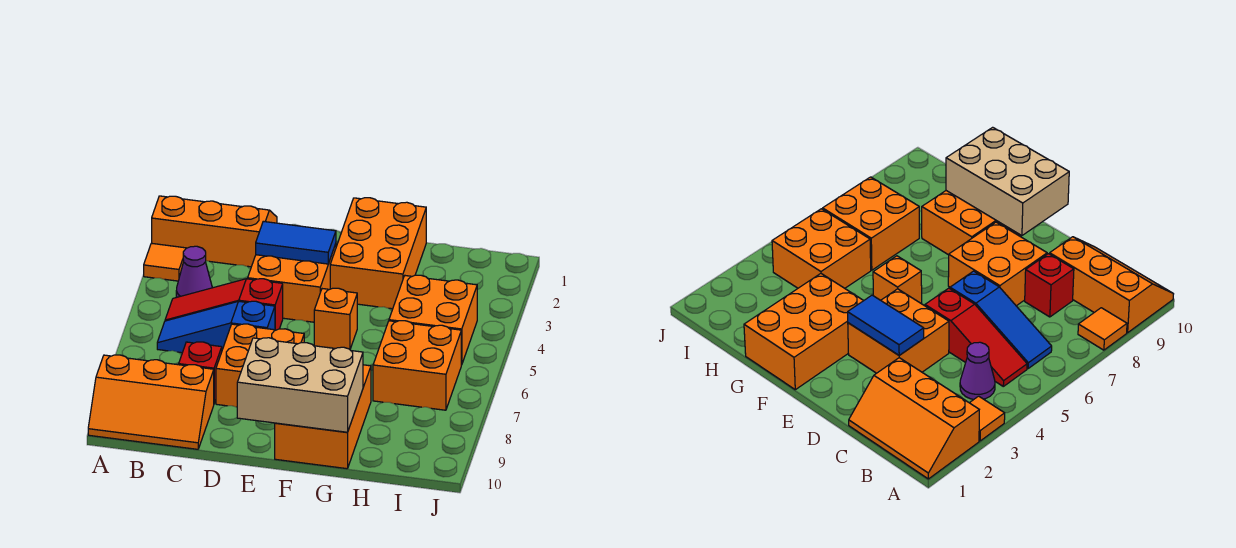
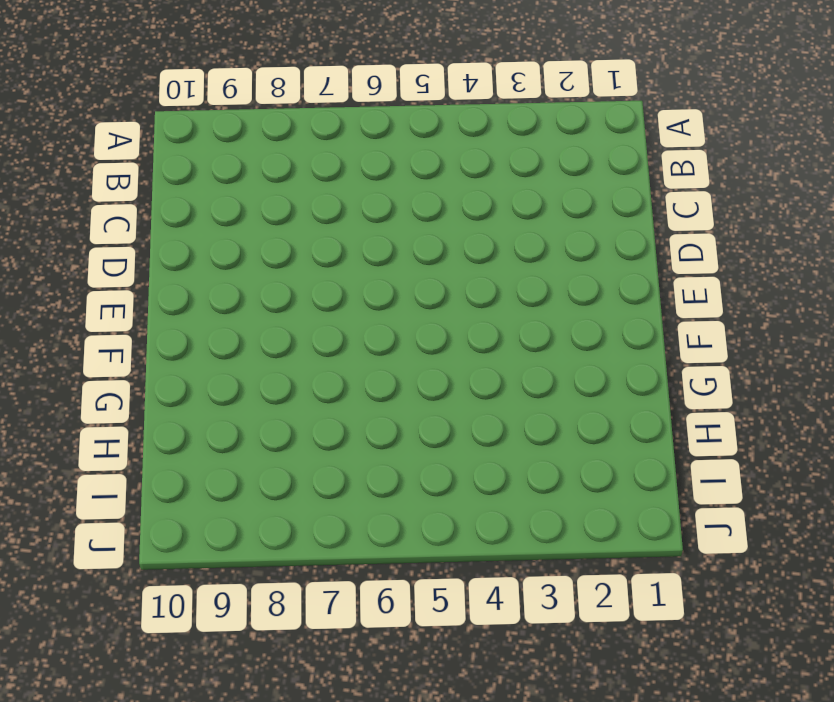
none -> orange slope A1:C2 level 1 top 2
none -> orange tile A3 level 1
none -> orange tile A8 level 1

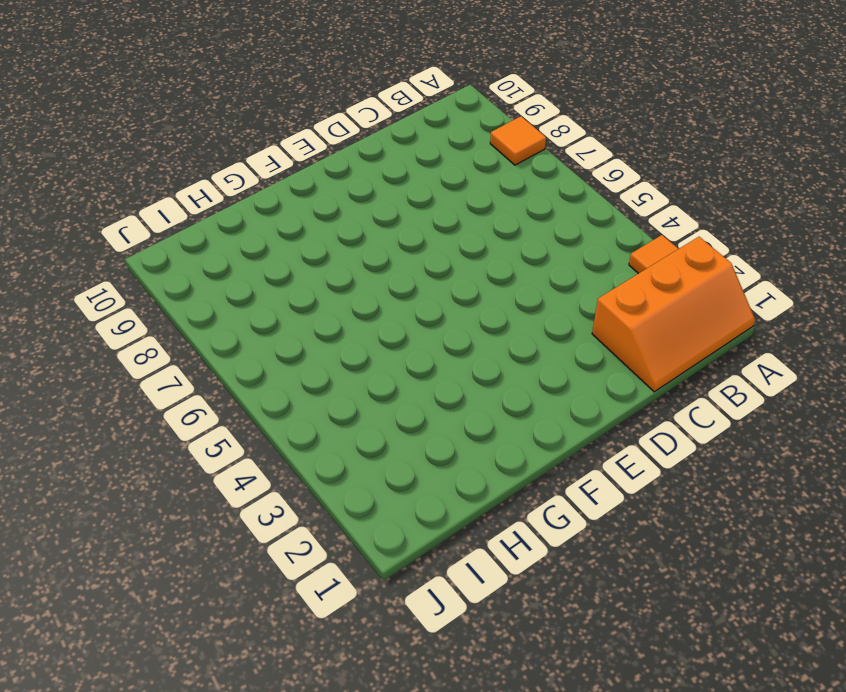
none -> orange slope A9:C10 level 1 top 9
none -> purple cone B4 level 1
none -> red slope B5:D5 level 1 top D

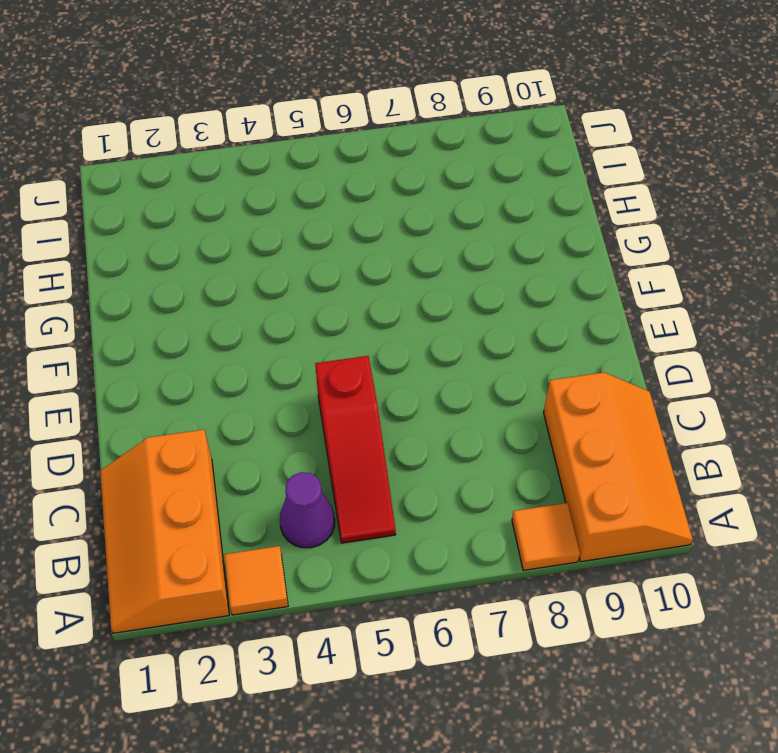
none -> blue slope B6:D6 level 1 top D
none -> red brick C8 level 1
none -> orange brick D3:E4 level 1

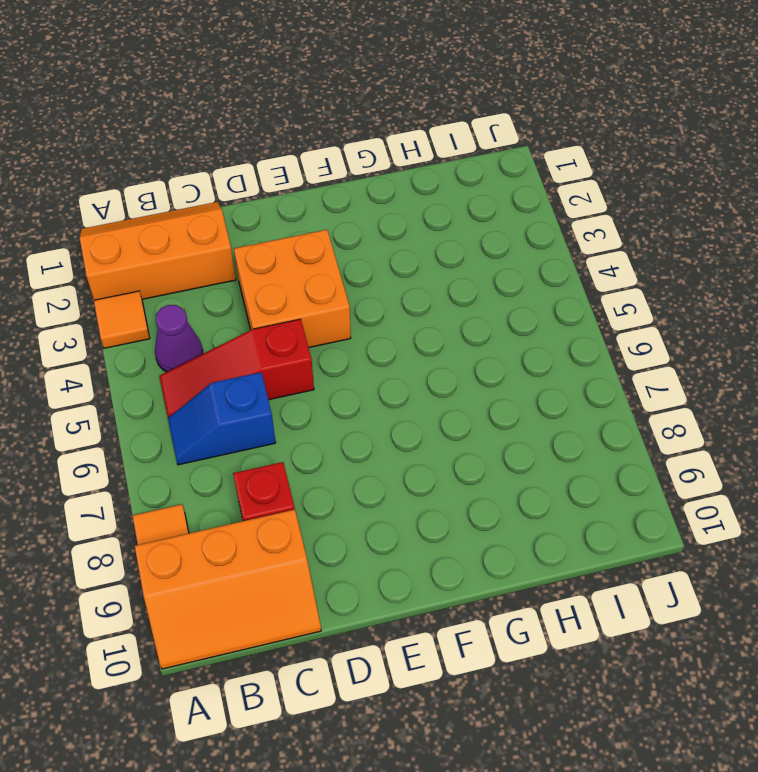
blue slope B6:C6 level 1 top C -> blue slope B6:D6 level 1 top D
none -> orange brick D7:E8 level 1
none -> orange brick F1:G3 level 1
none -> orange brick F5 level 1

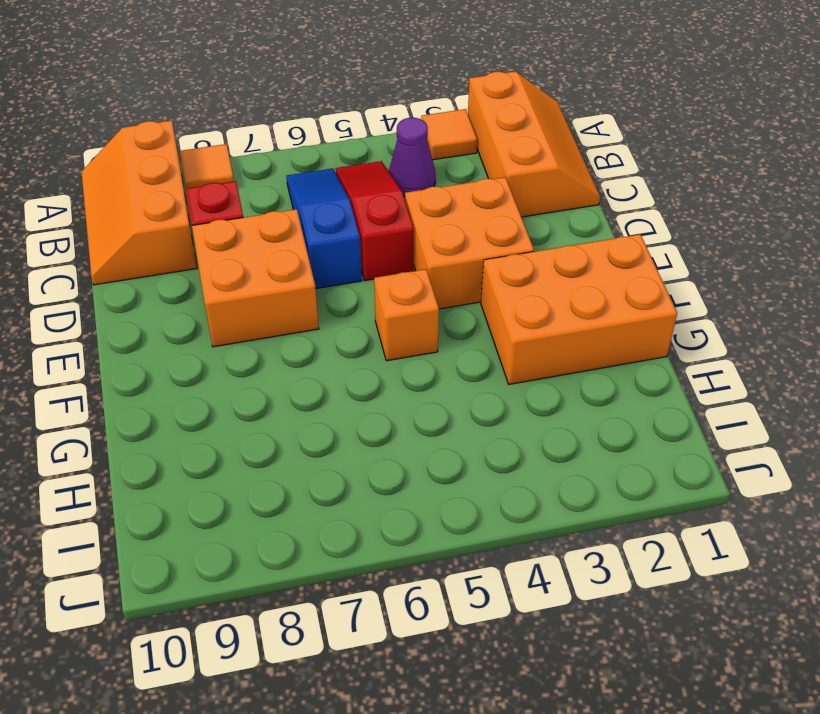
none -> orange brick F8:G10 level 1
none -> orange brick H4:I5 level 1
none -> orange brick H6:I7 level 1

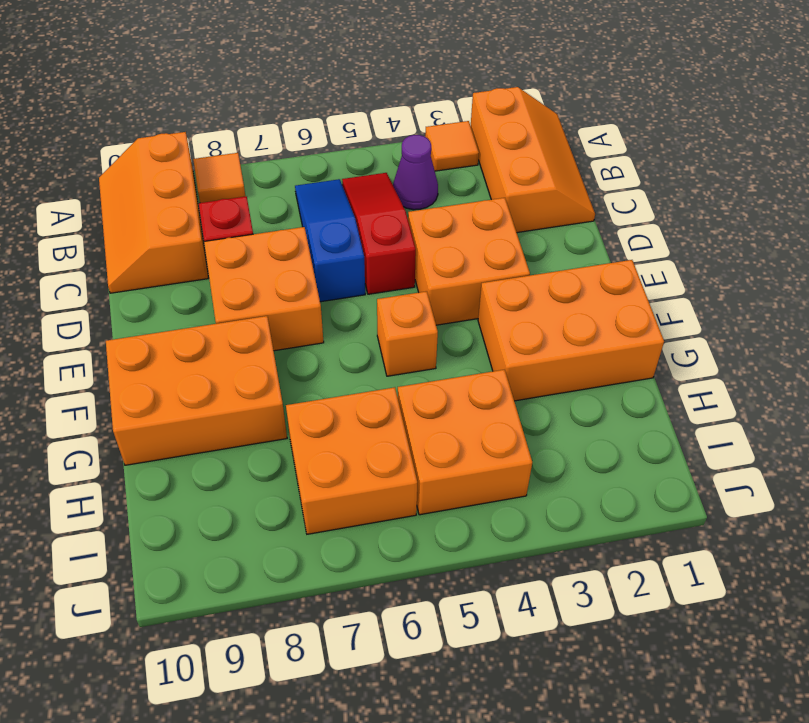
none -> blue tile D3:E3 level 2
none -> tan brick E9:G10 level 2

